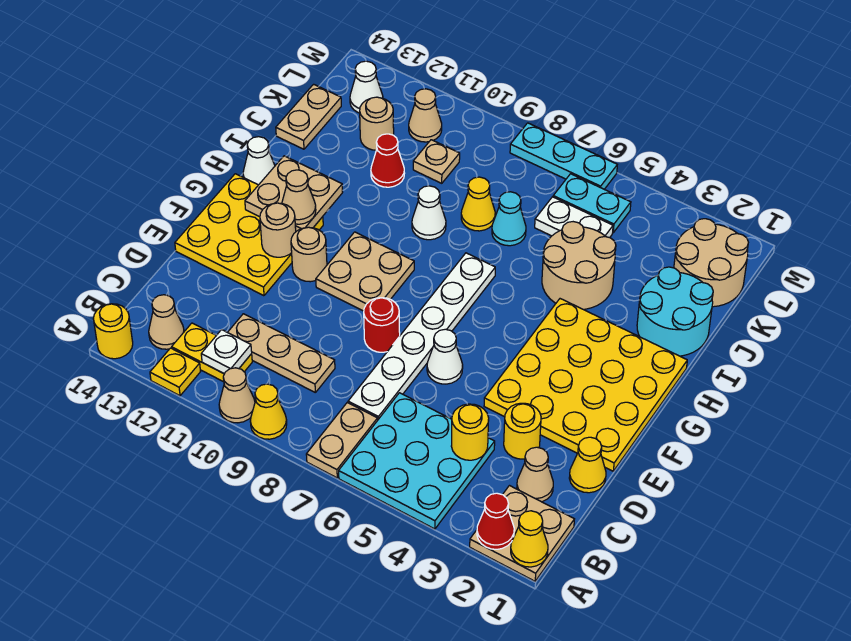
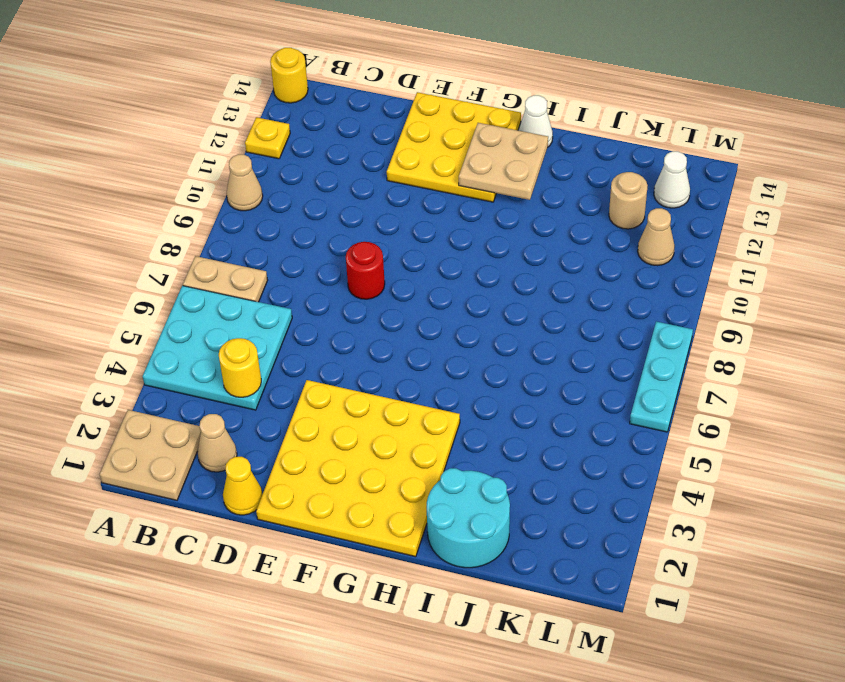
none -> yellow cone A9 level 1
none -> yellow plate B11:B12 level 1
none -> tan cone B13 level 1
none -> white plate C7:H7 level 1

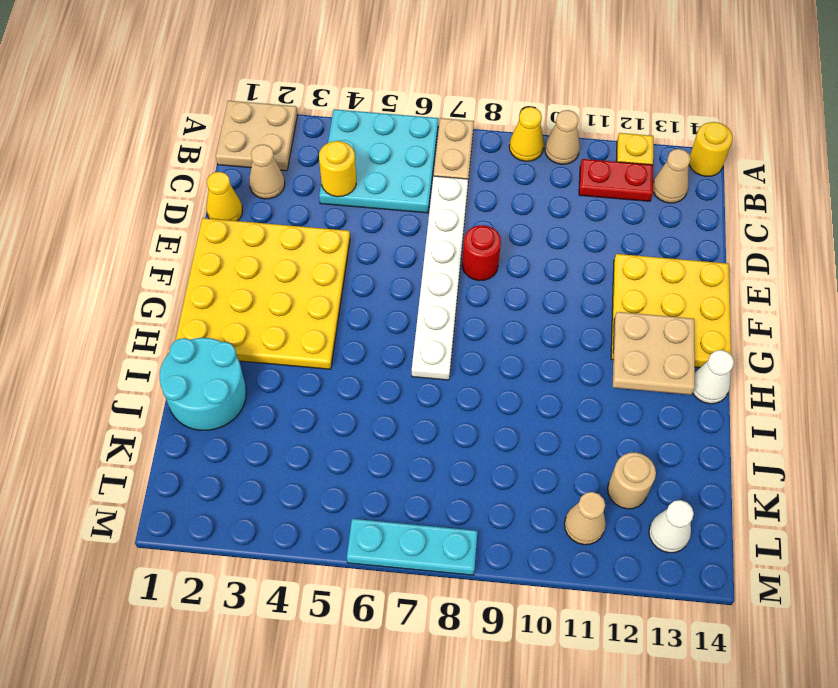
red plate B11:B12 level 1 -> yellow plate B11:B12 level 1
none -> tan plate C9:C11 level 1
none -> yellow round brick D3 level 1
none -> white cone E6 level 1
none -> tan plate F9:G10 level 1

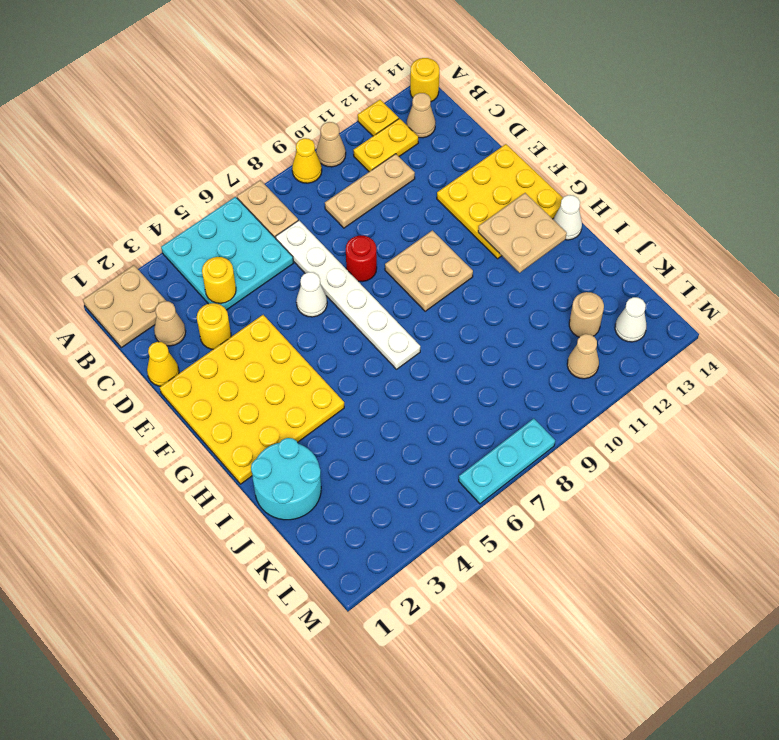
none -> tan round brick F11 level 1
none -> tan round brick I4:J5 level 1
none -> white cone I9 level 1
none -> cyan cone J7 level 1

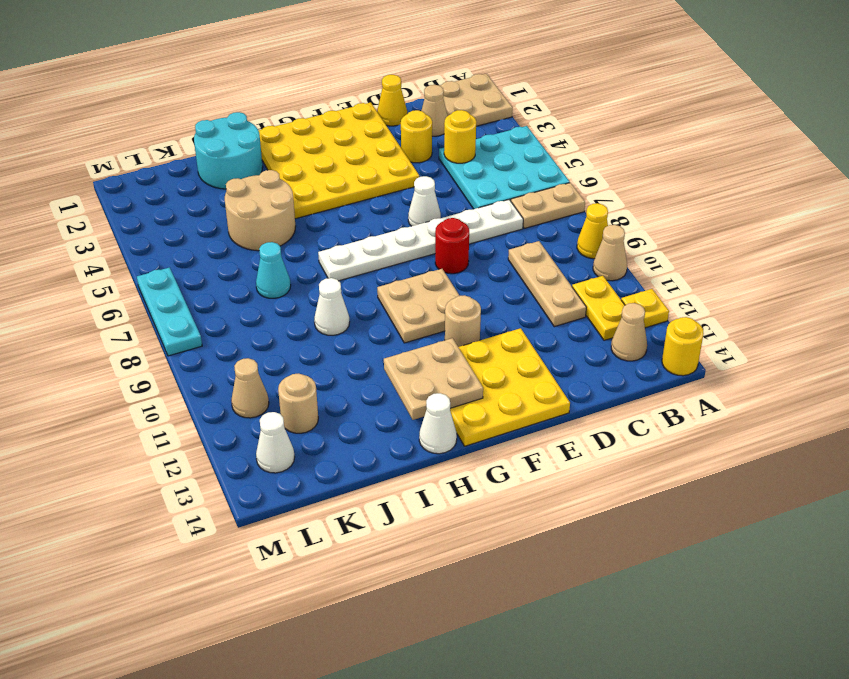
none -> yellow cone J8 level 1
none -> red cone J11 level 1
none -> tan plate J14:K14 level 1
none -> tan round brick K1:L2 level 1

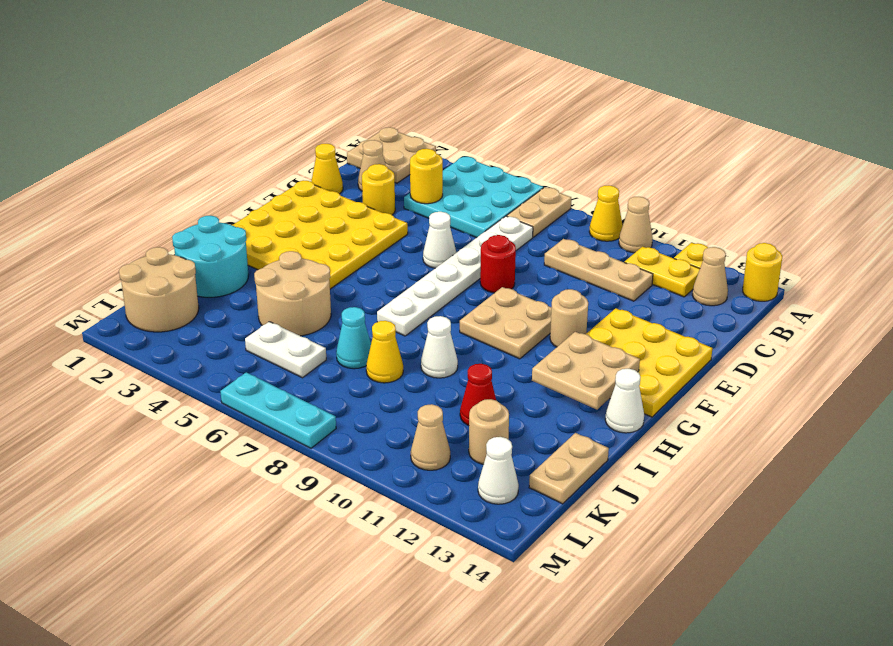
none -> tan plate K10 level 1
none -> cyan plate L5:L6 level 1
none -> yellow cone A1 level 2
none -> red cone A2 level 2

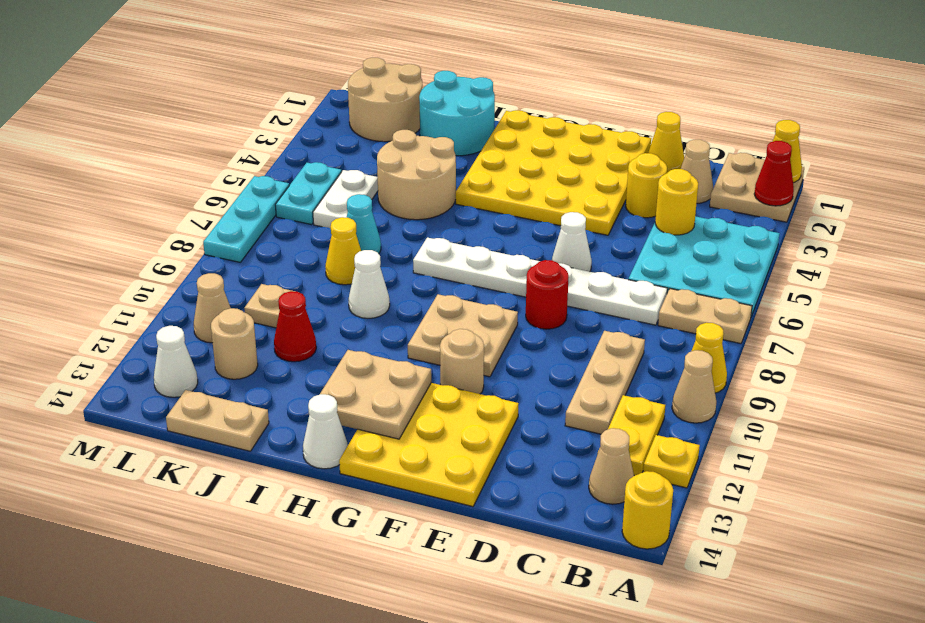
none -> white plate B11 level 2
none -> tan round brick F12 level 2
none -> tan cone G12 level 3

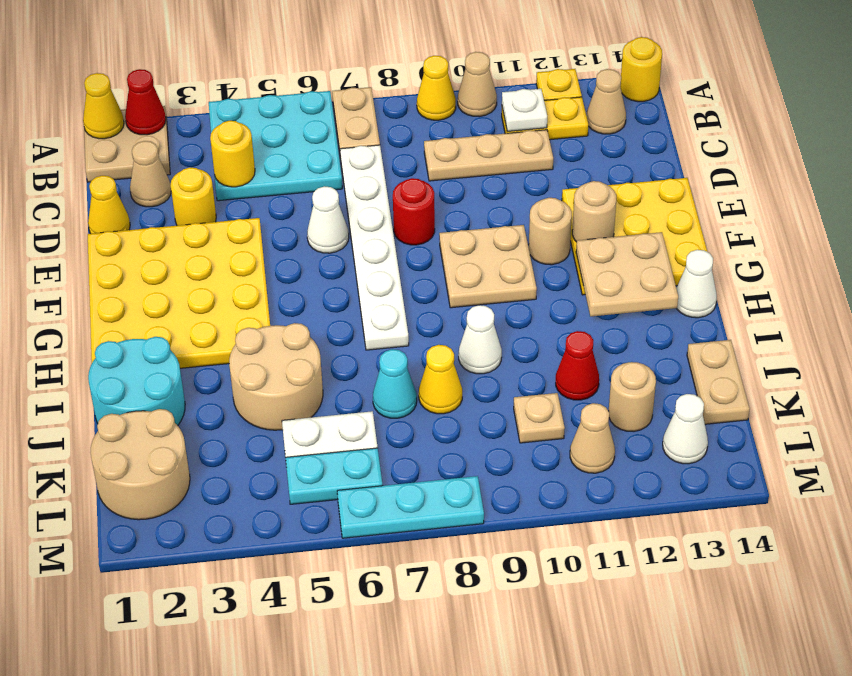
none -> tan cone G12 level 3

